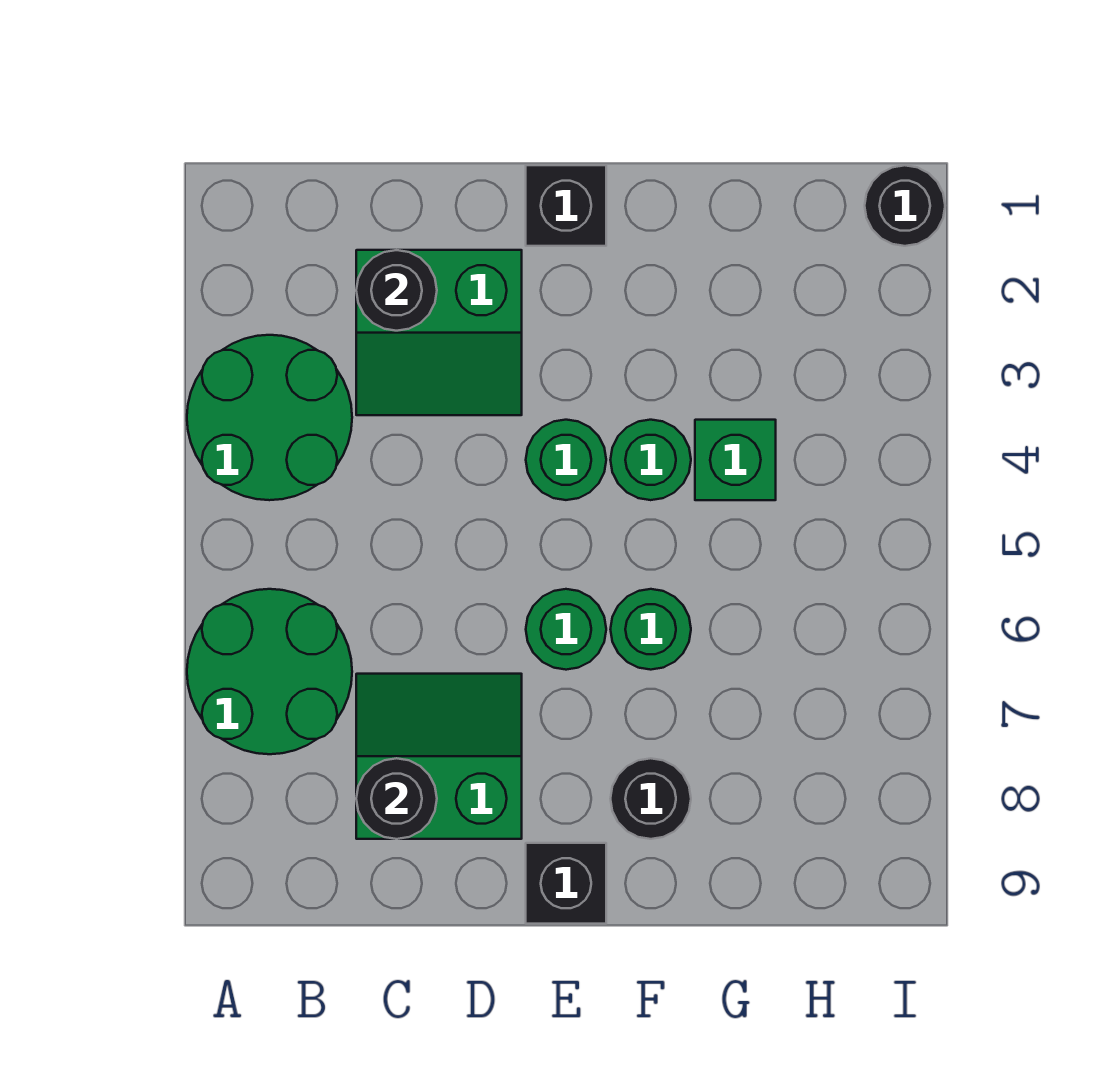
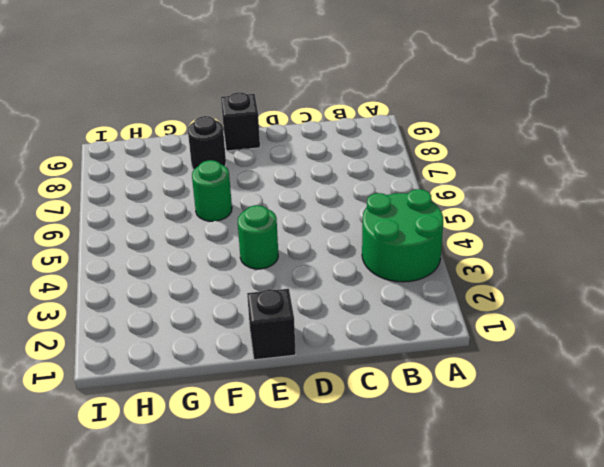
none -> green round brick A6:B7 level 1
none -> green slope C2:D3 level 1 top 2
none -> green slope C7:D8 level 1 top 8

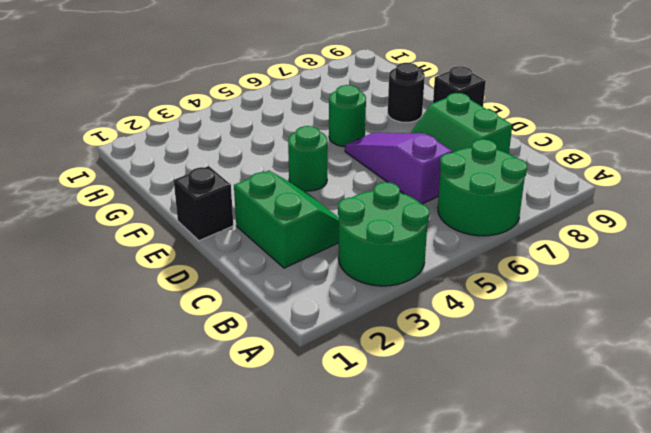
purple slope C6:E6 level 1 top C -> green round brick E6 level 1
none -> green round brick F4 level 1
none -> green brick G4 level 1
none -> black round brick I1 level 1

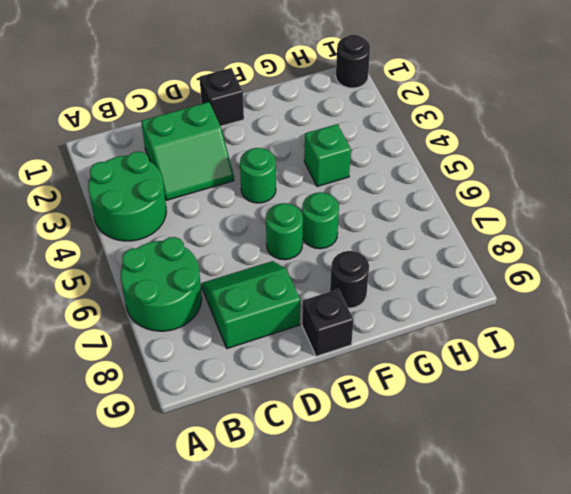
none -> green round brick F4 level 1
none -> black round brick C2 level 2
none -> black round brick C8 level 2

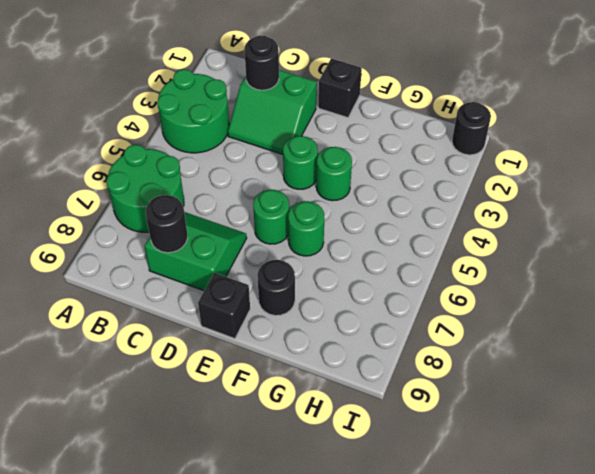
none -> green brick G4 level 1

